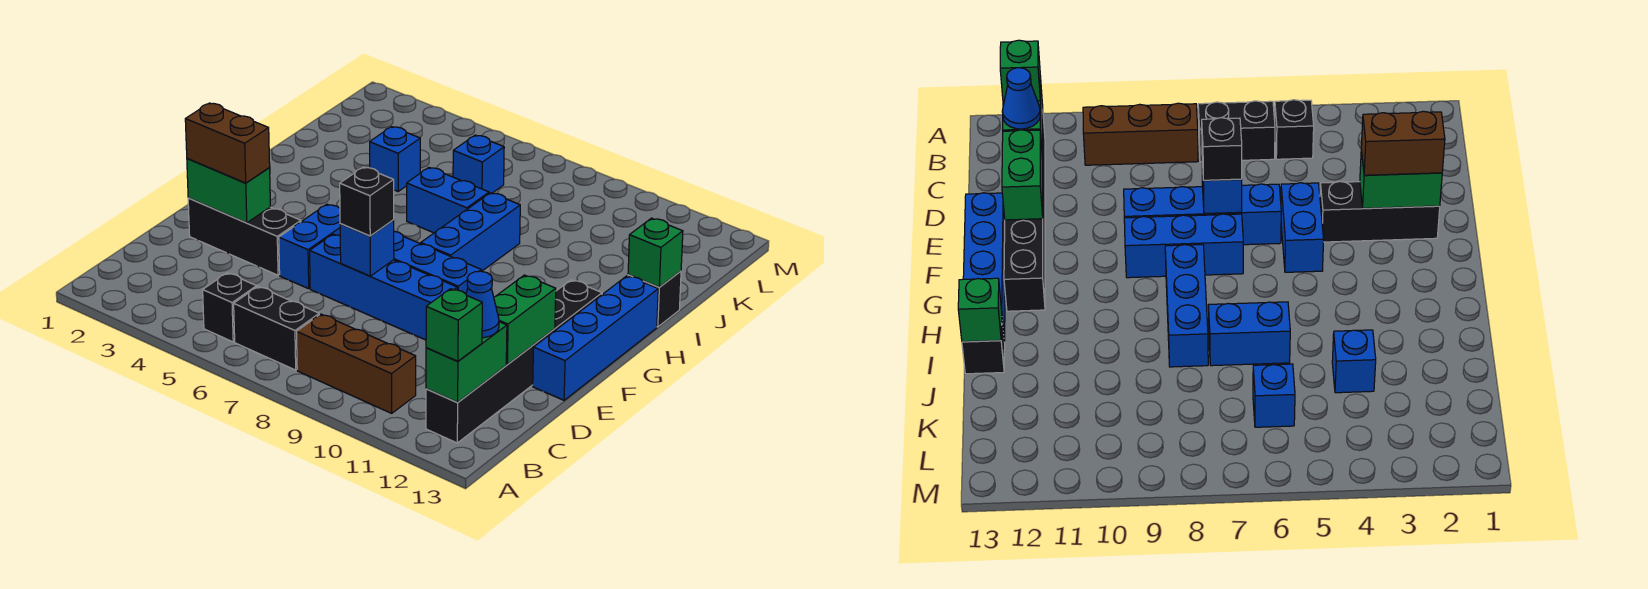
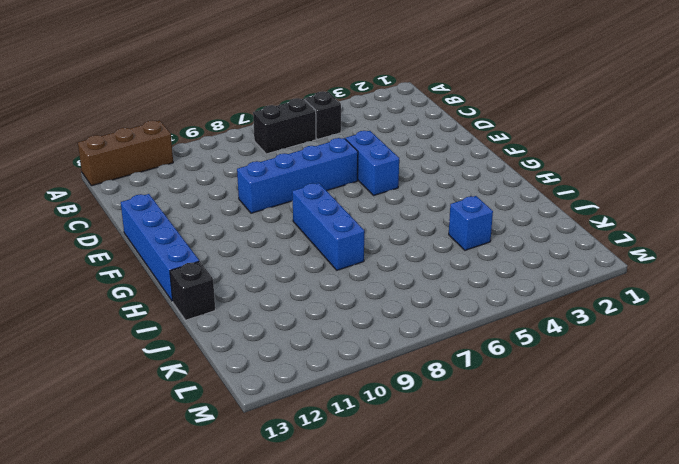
brown brick A11:A13 level 1 -> brown brick B8:B10 level 1
none -> black brick B12:G12 level 1
none -> black brick E2:E4 level 1
none -> blue brick F7:F9 level 1

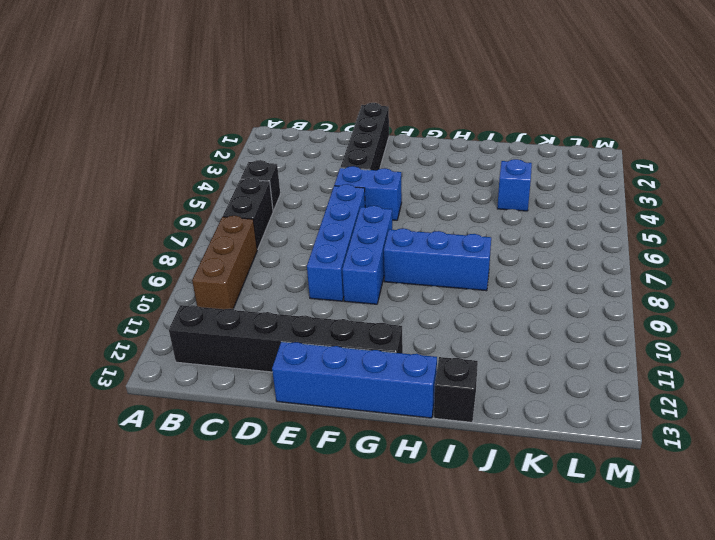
black brick E1:E4 level 1 -> black brick E2:E4 level 1
none -> blue brick I6:I7 level 1
none -> blue brick K6 level 1
none -> green brick B12:C12 level 2

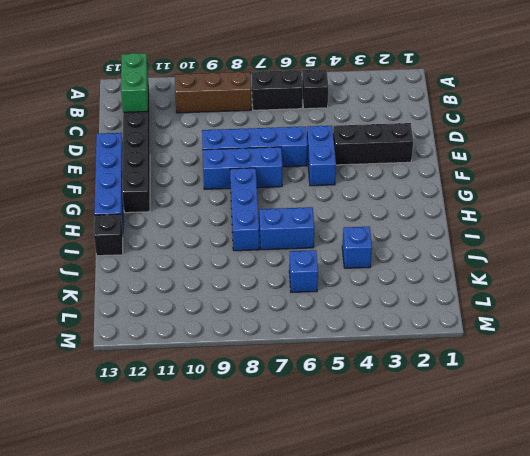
none -> green brick D12:E12 level 2
none -> green brick E2:E3 level 2
none -> blue brick E7 level 2

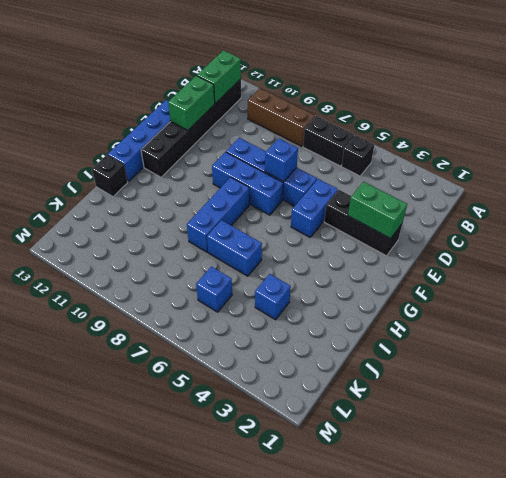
none -> green brick I13 level 2
none -> green brick B12 level 3
none -> blue cone C12 level 3

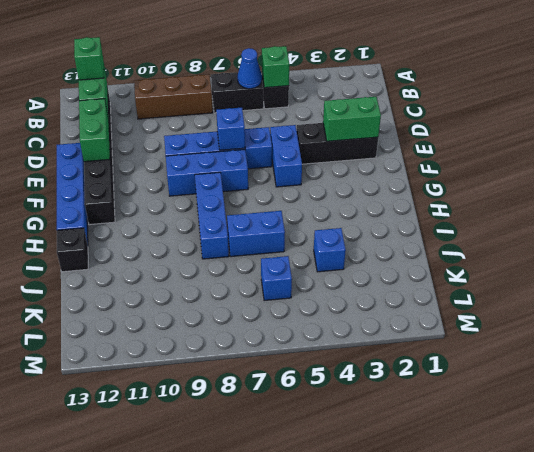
green brick B5 level 2 -> green brick I13 level 2
blue cone B6 level 2 -> blue cone C12 level 3
none -> brown brick E2:E3 level 3
none -> black brick E7 level 3

